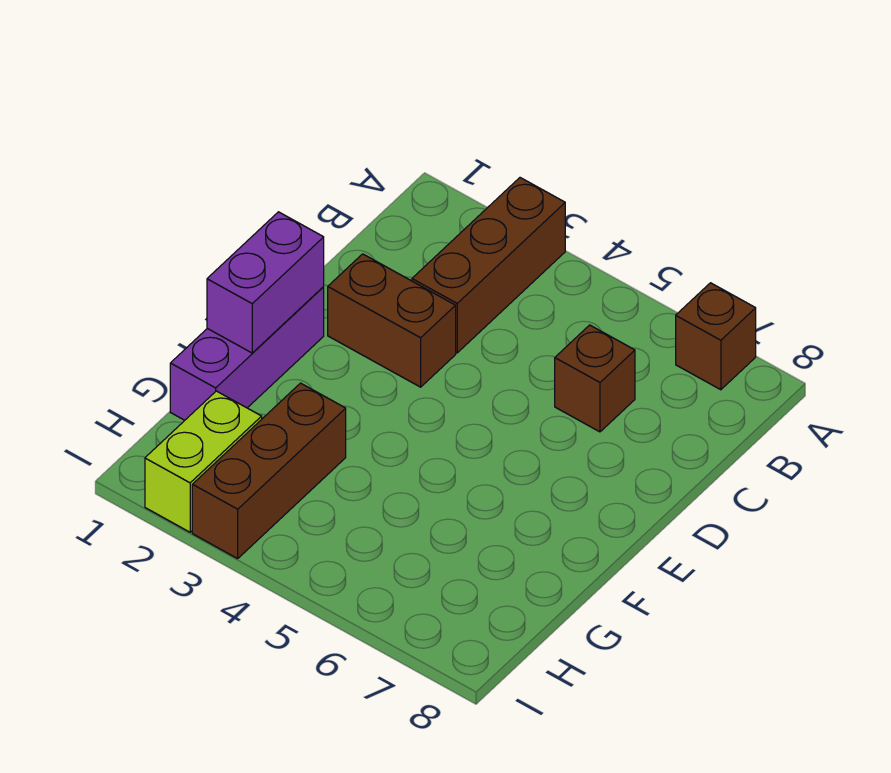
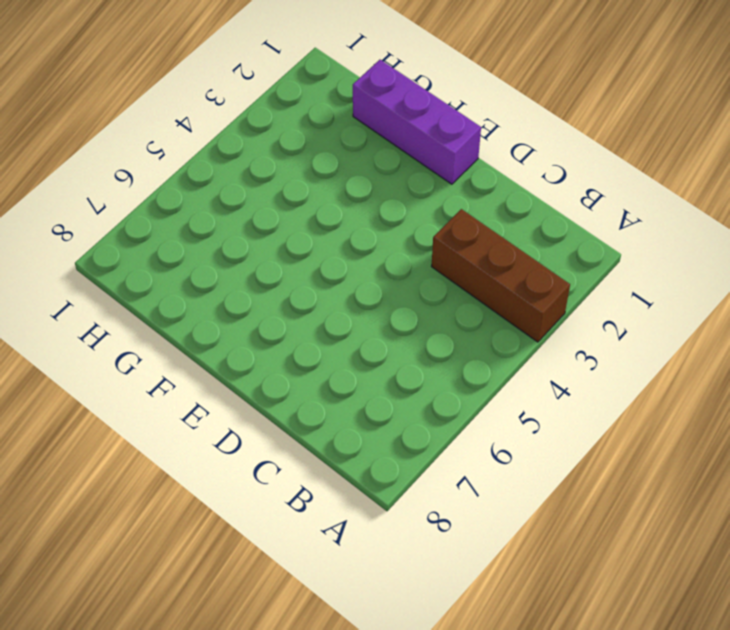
none -> brown brick A7 level 1
none -> brown brick C6 level 1

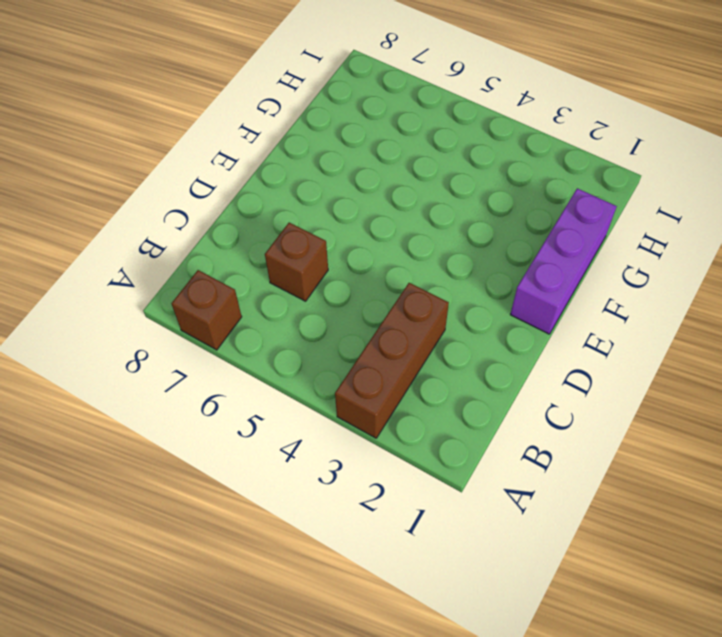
none -> brown brick D2:D3 level 1
none -> brown brick G3:I3 level 1

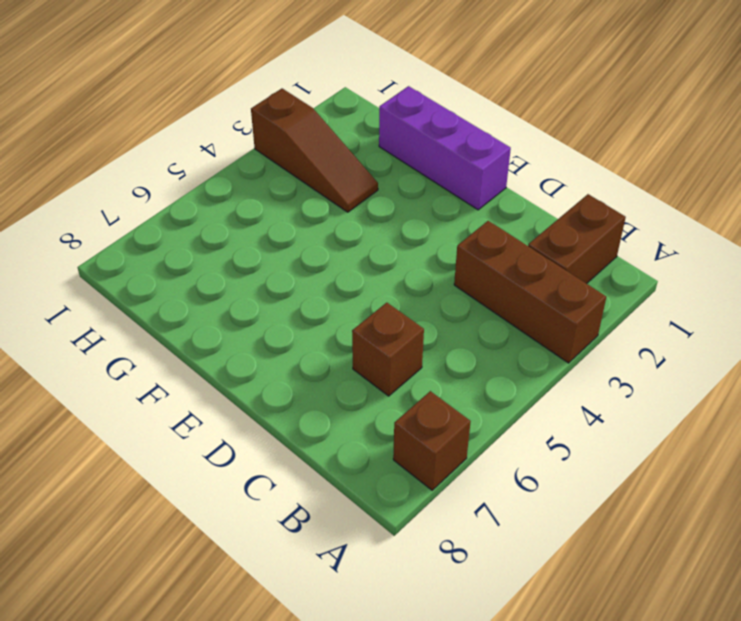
brown brick B1:B2 level 1 -> brown brick D2:D3 level 1
brown slope G3:I3 level 1 top I -> brown brick G3:I3 level 1
none -> lime brick H2:I2 level 1
none -> purple brick E1:F1 level 2

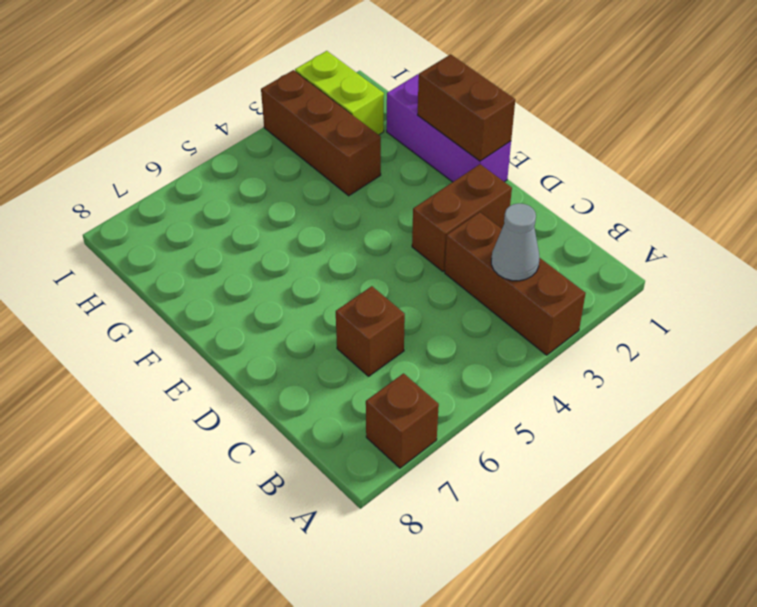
grey cone B3 level 2 -> none
brown brick E1:F1 level 2 -> purple brick E1:F1 level 2

